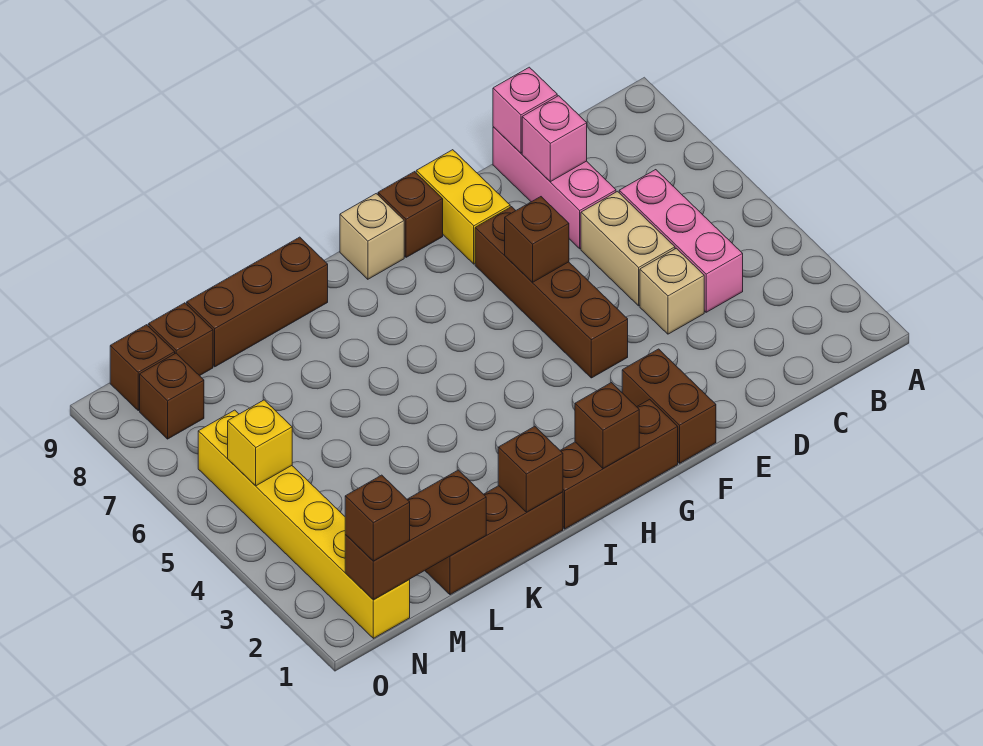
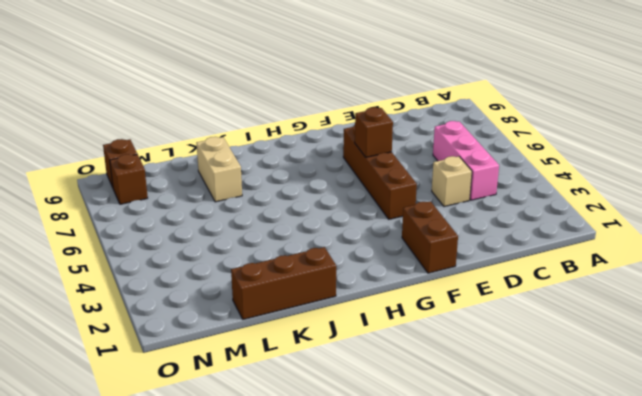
tan brick K7:K8 level 1 -> tan brick D5:D6 level 1
none -> pink brick D7:D9 level 1
none -> yellow brick F8:F9 level 1
none -> brown brick G1:I1 level 1

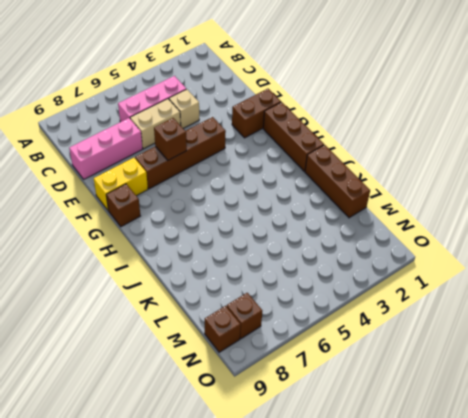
none -> tan brick H9 level 1
none -> brown brick J9:L9 level 1
none -> brown brick M9 level 1

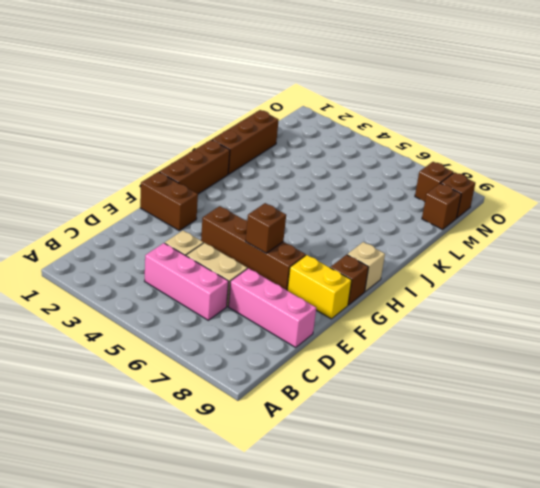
none -> brown brick J9:L9 level 1
none -> yellow brick N1:N6 level 1
none -> pink brick D8 level 2

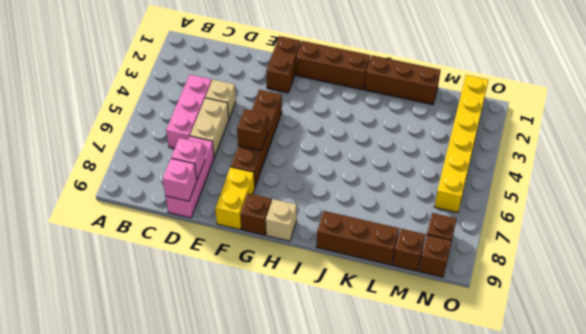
none -> brown brick H1 level 2
none -> brown brick J1 level 2
none -> brown brick L1:N1 level 2

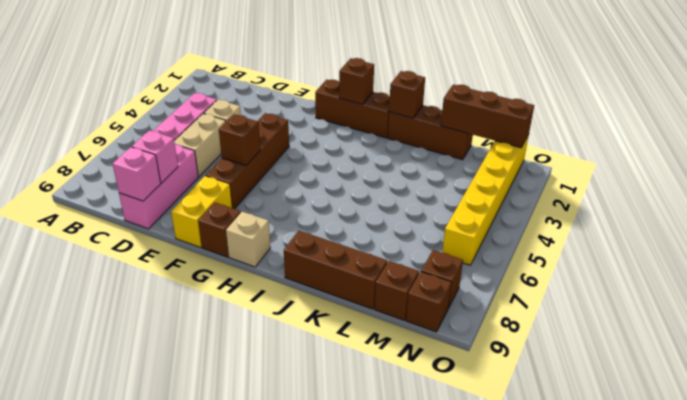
none -> brown brick F1:F2 level 1
none -> yellow brick N5 level 2
none -> brown brick N1 level 3

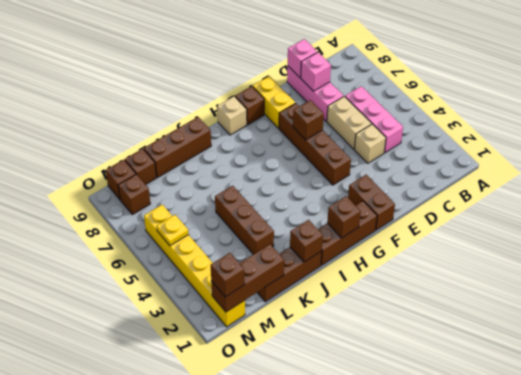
brown brick K3:K5 level 1 -> none
yellow plate N5 level 2 -> yellow brick N5 level 2

